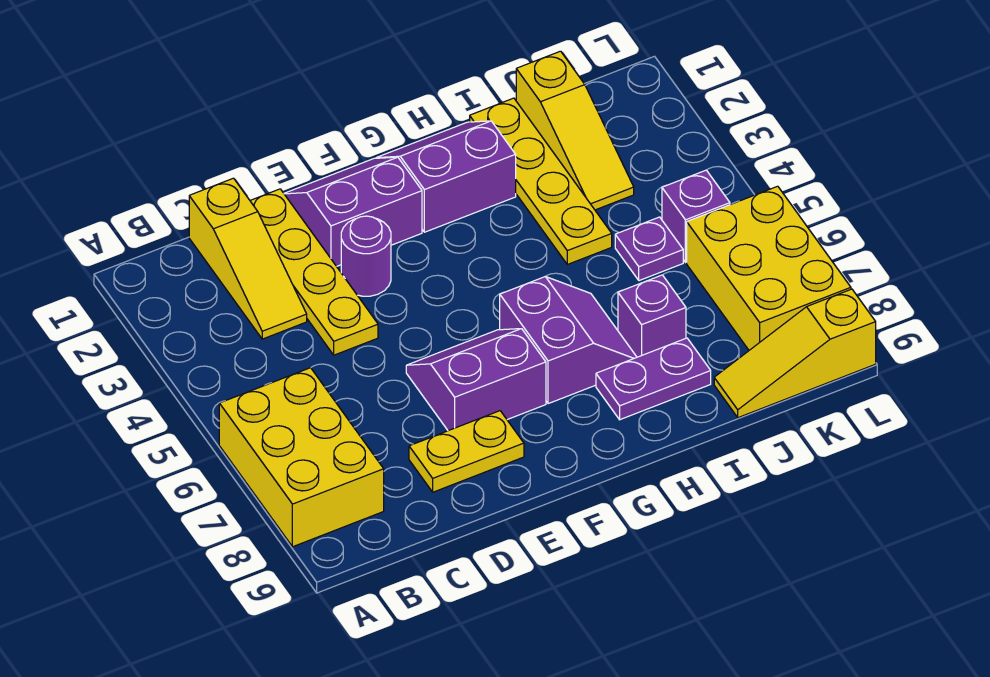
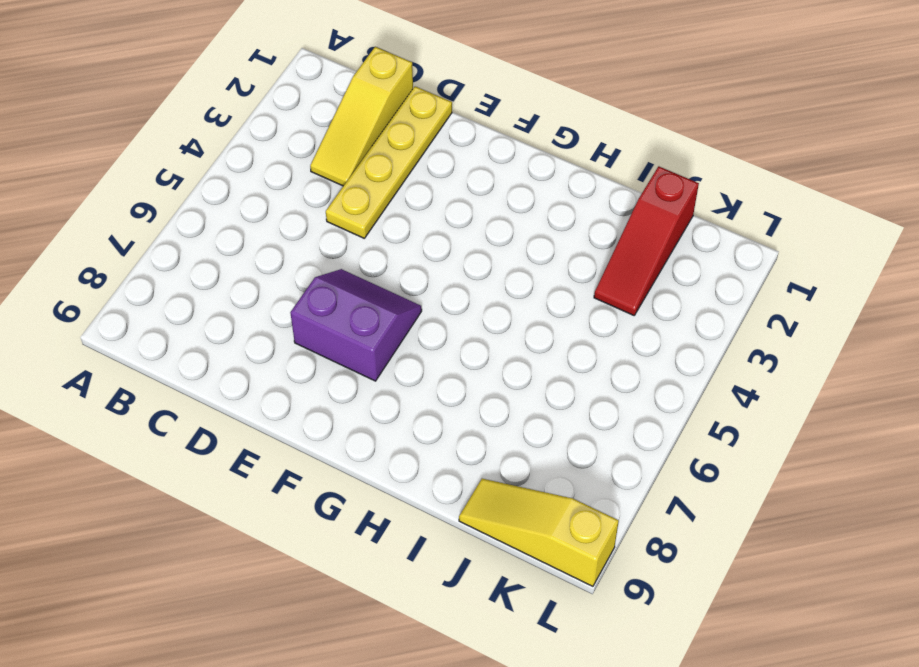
red slope J1:J3 level 1 top 1 -> yellow slope J1:J3 level 1 top 1
none -> yellow brick A6:B8 level 1
none -> yellow plate D8:E8 level 1
none -> purple slope E1:F2 level 1 top 2

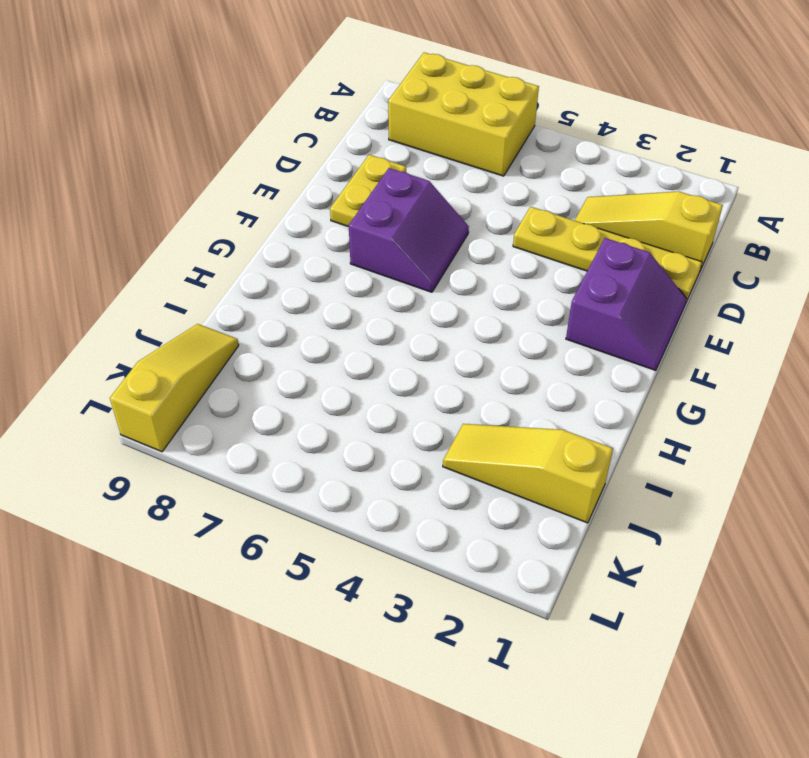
none -> purple round brick E3 level 1
none -> purple slope G1:H2 level 1 top 2
none -> purple slope G6:H7 level 1 top G

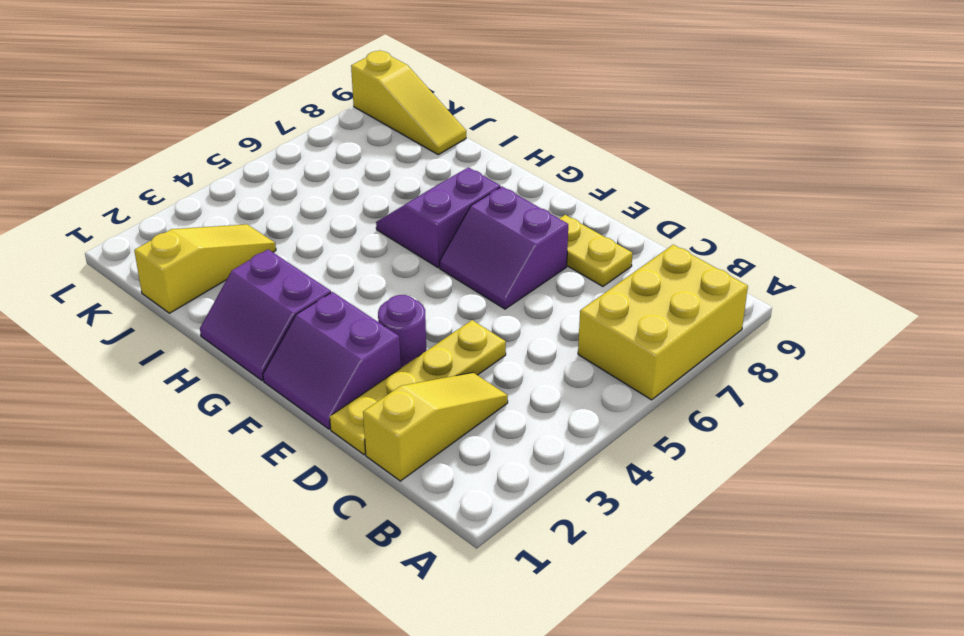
none -> purple plate H8:I8 level 1
none -> yellow plate I1:I4 level 1
none -> purple brick I7 level 1

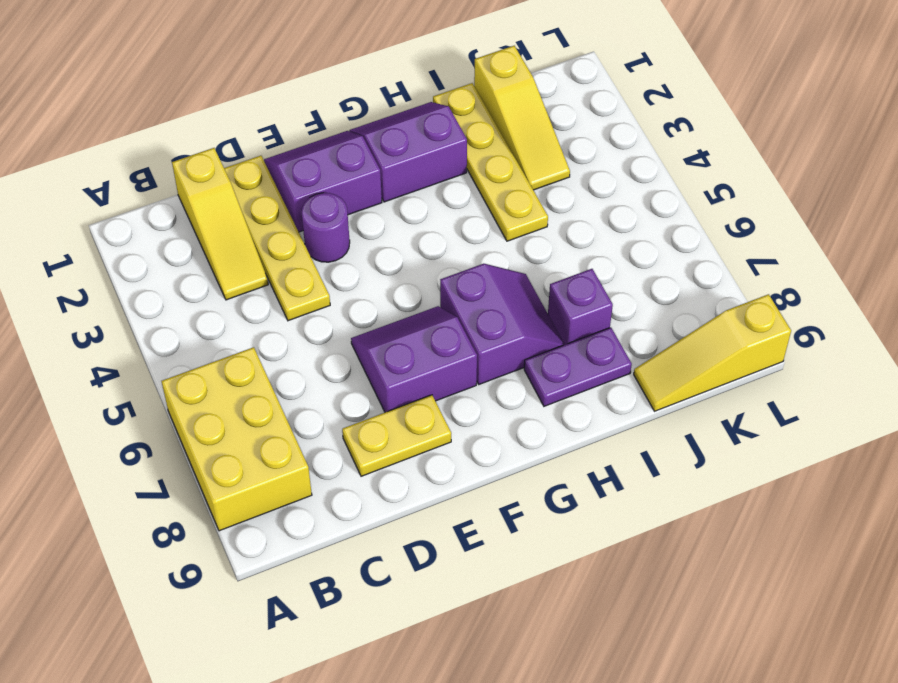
none -> purple plate J5 level 1
none -> purple brick K5 level 1
none -> yellow brick K6:L8 level 1

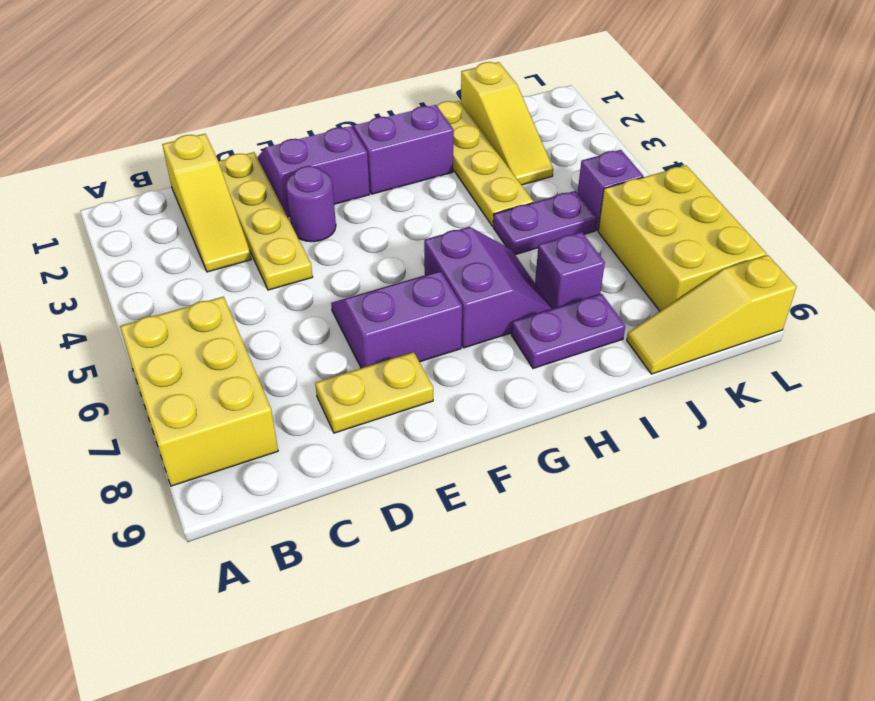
purple plate I5:J5 level 1 -> purple plate J5 level 1

